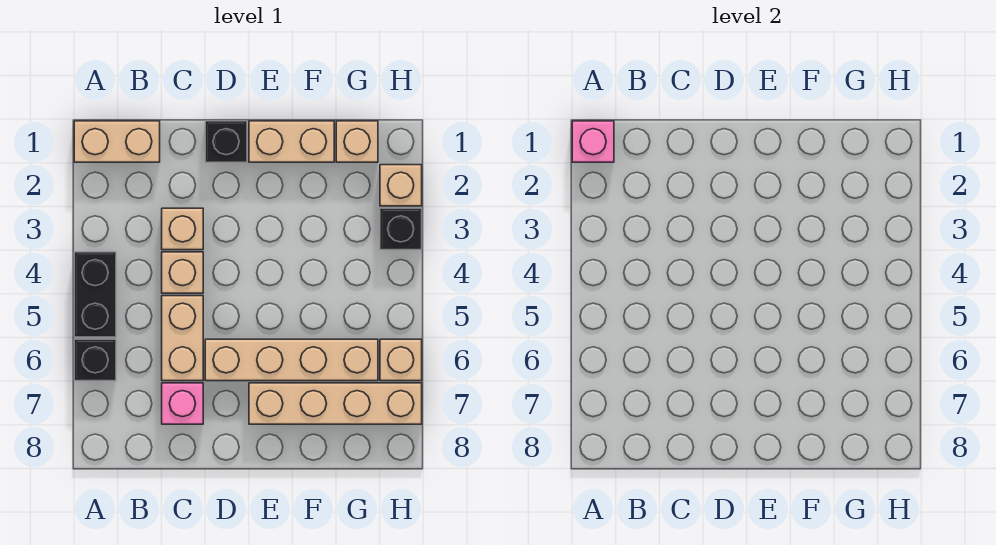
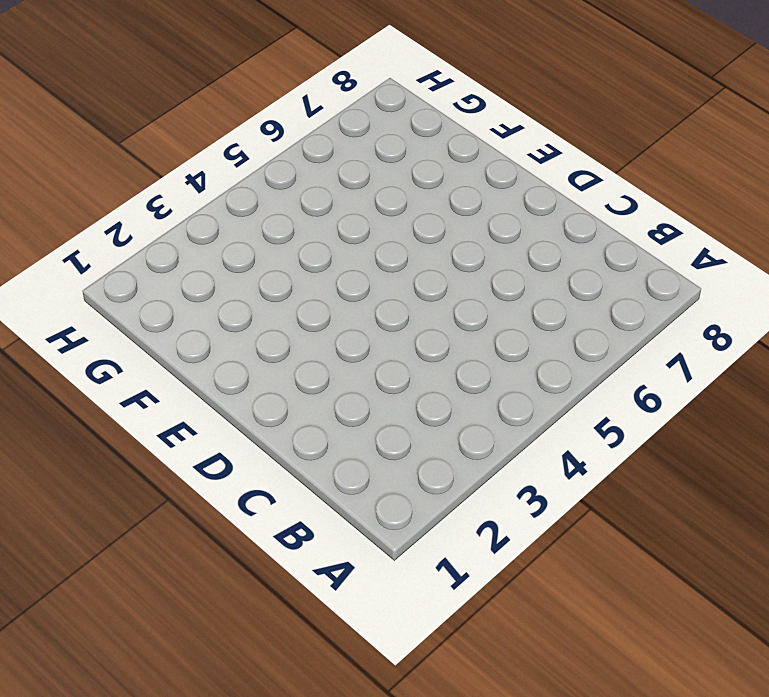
none -> tan brick A1:B1 level 1
none -> black brick A4:A5 level 1
none -> black brick A6 level 1

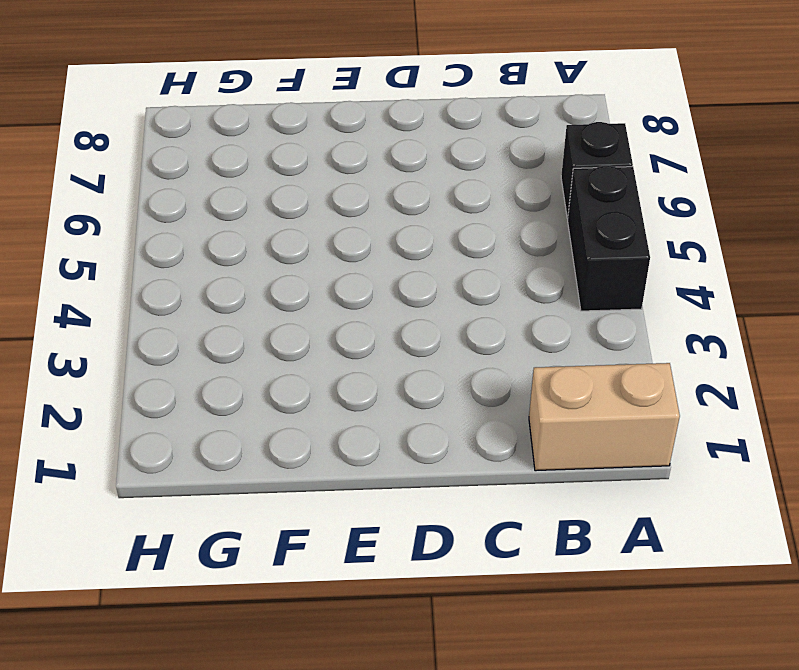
none -> tan brick C3 level 1
none -> tan brick C4 level 1
none -> tan brick C5:C6 level 1

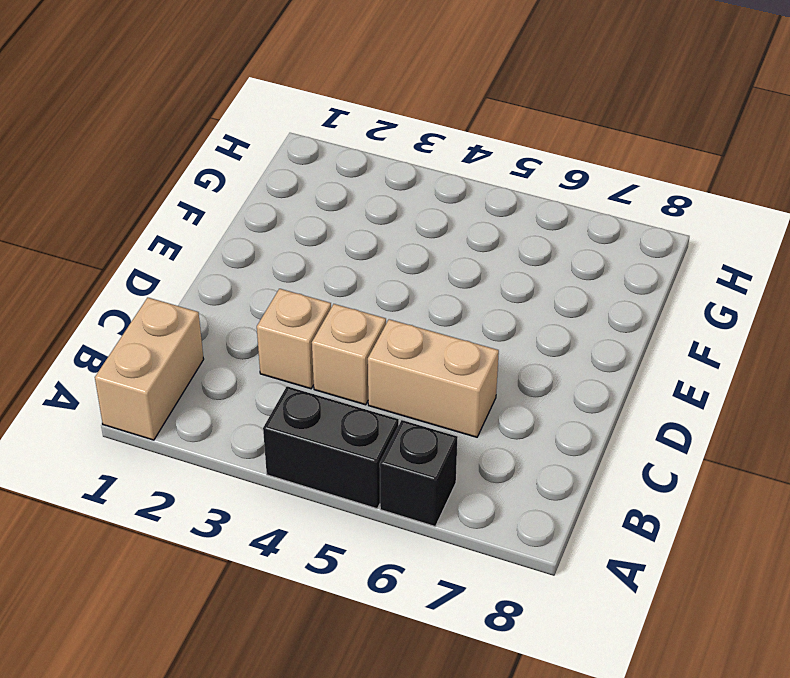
none -> pink brick C7 level 1
none -> black brick D1 level 1
none -> tan brick D6:G6 level 1

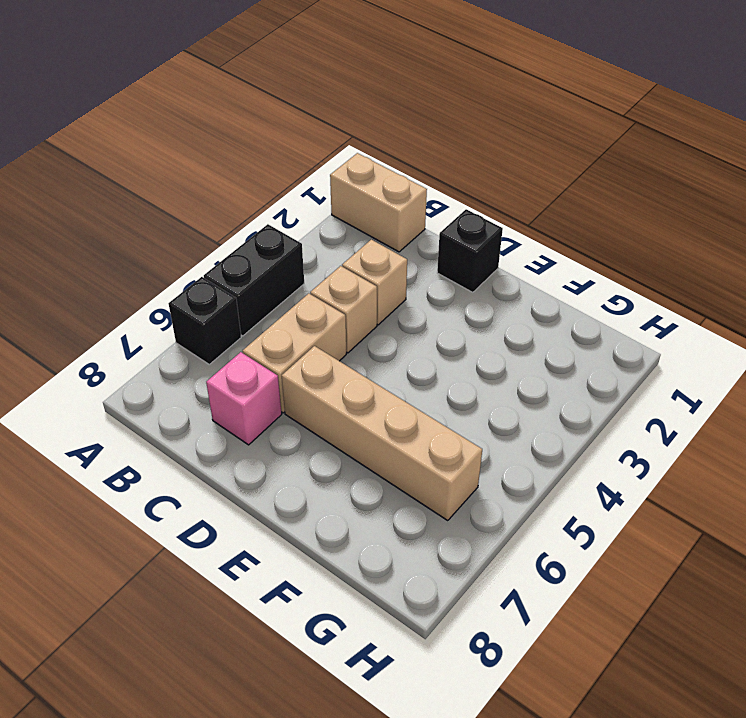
none -> tan brick E1:F1 level 1
none -> tan brick E7:H7 level 1
none -> tan brick G1 level 1

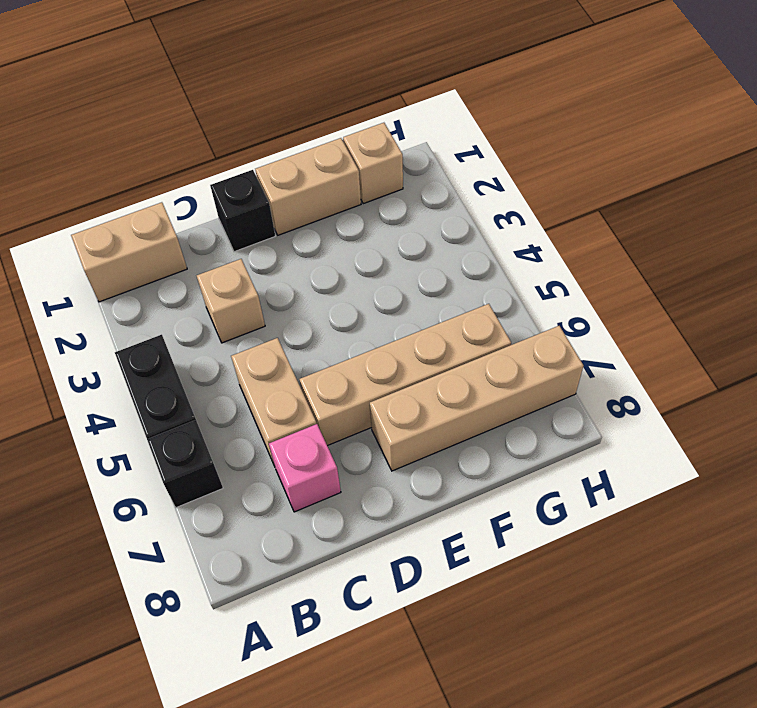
none -> tan brick C4 level 1
none -> tan brick H2 level 1
none -> black brick H3 level 1

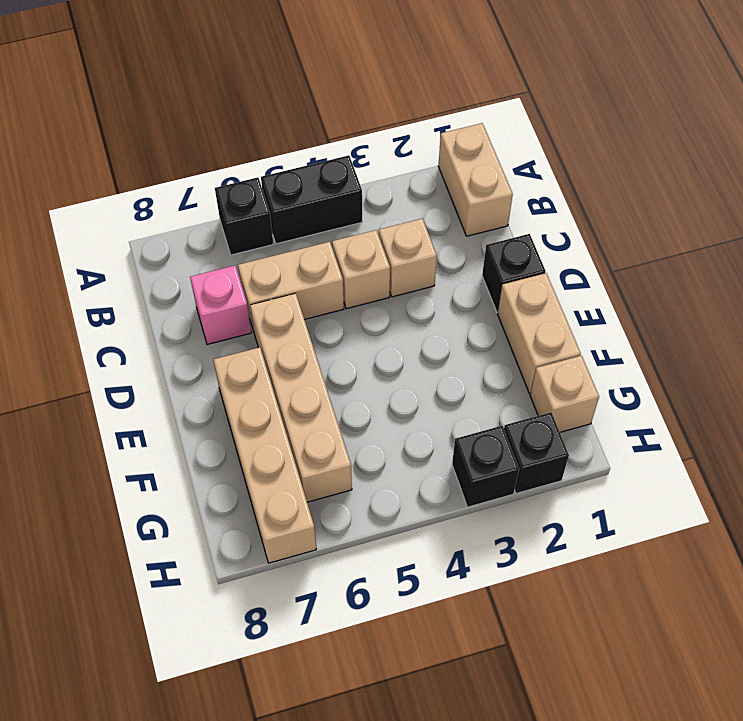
black brick H2 level 1 -> tan brick H2 level 1
none -> tan brick H6 level 1
none -> pink brick A1 level 2

